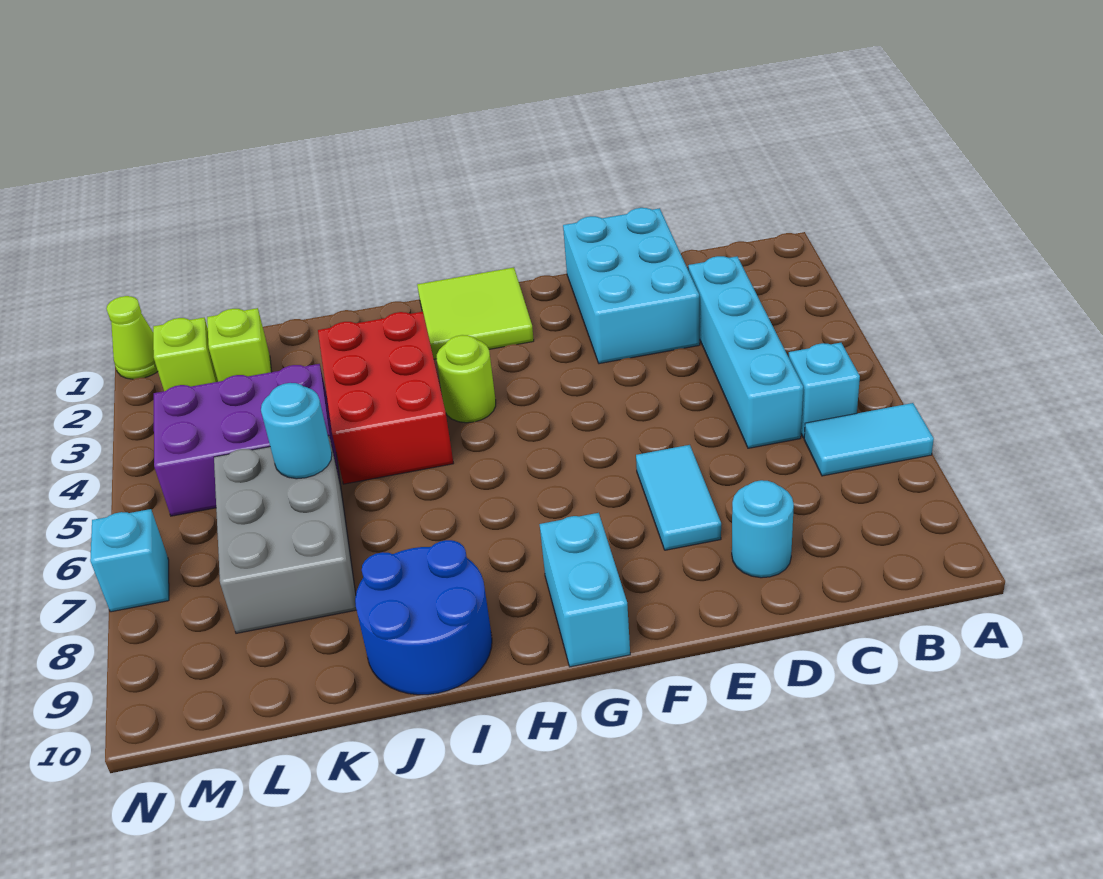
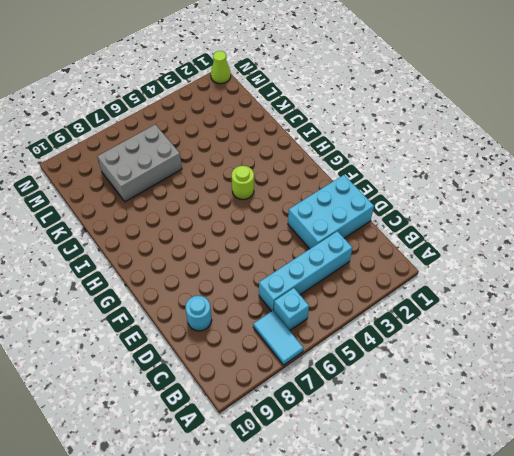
none -> cyan tile E7:E8 level 1
none -> lime tile G1:H2 level 1
none -> cyan brick G9:G10 level 1

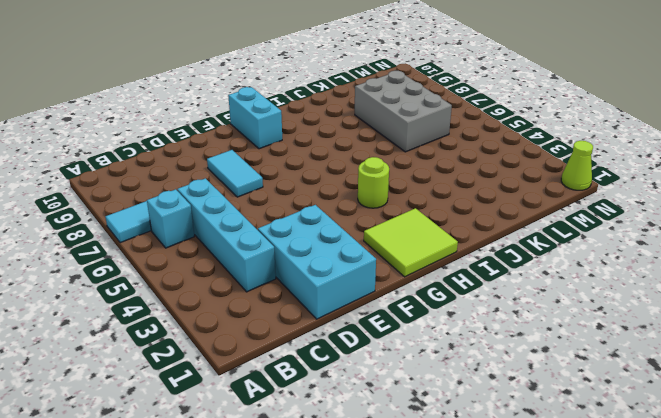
none -> cyan round brick D9 level 1
none -> red brick I3:J5 level 1
none -> blue round brick I9:J10 level 1

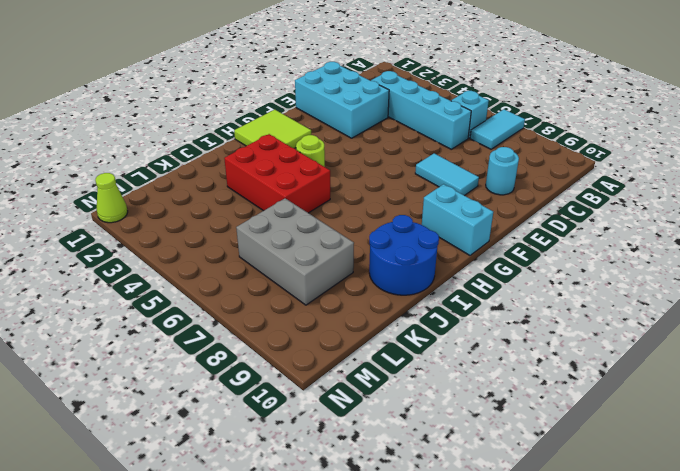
none -> purple brick K4:M5 level 1
none -> lime brick L2 level 1
none -> lime brick M2 level 1

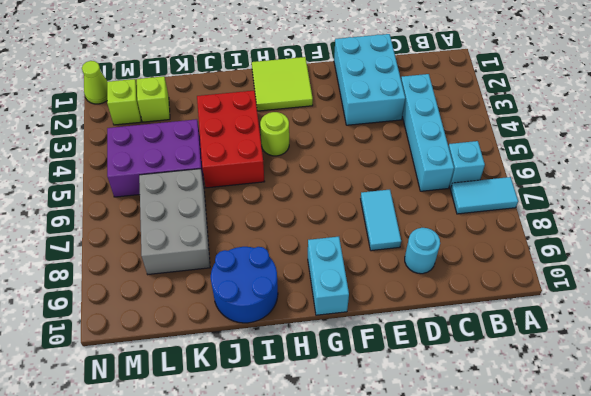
none -> cyan brick N7 level 1
none -> cyan round brick K6 level 2

